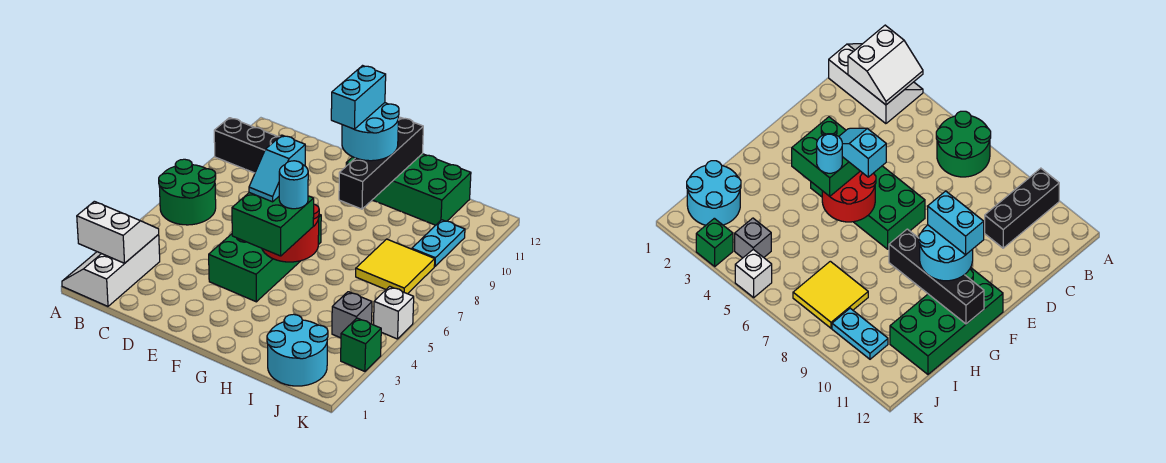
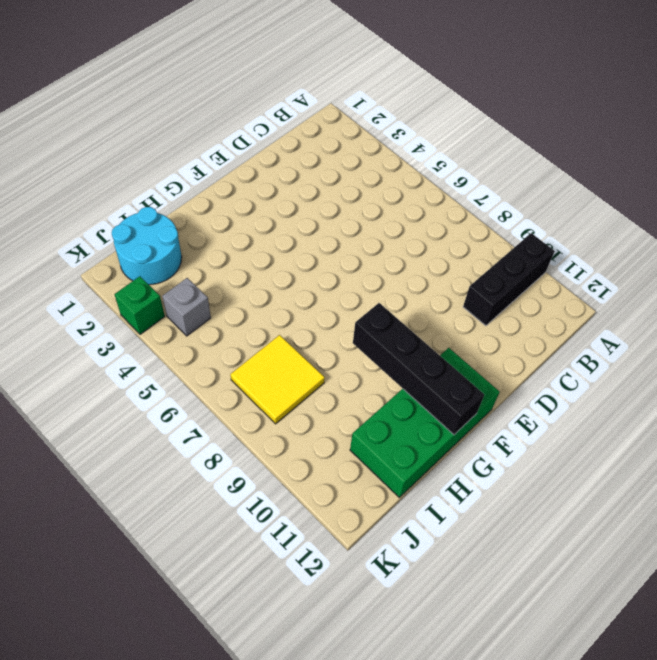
none -> white slope A1:B3 level 1 top B
none -> green round brick A6:B7 level 1
none -> green brick E4:F7 level 1

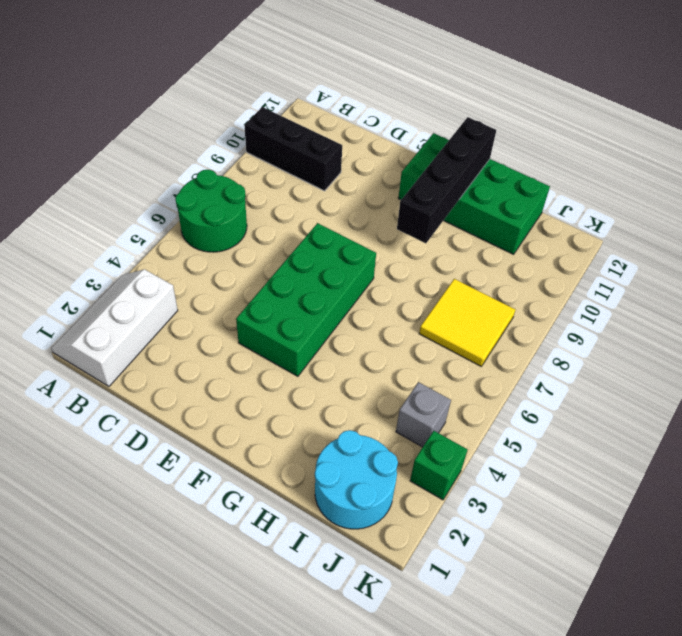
none -> cyan plate J9:J10 level 1
none -> white brick K5 level 1
none -> white slope A2:B3 level 2 top 2

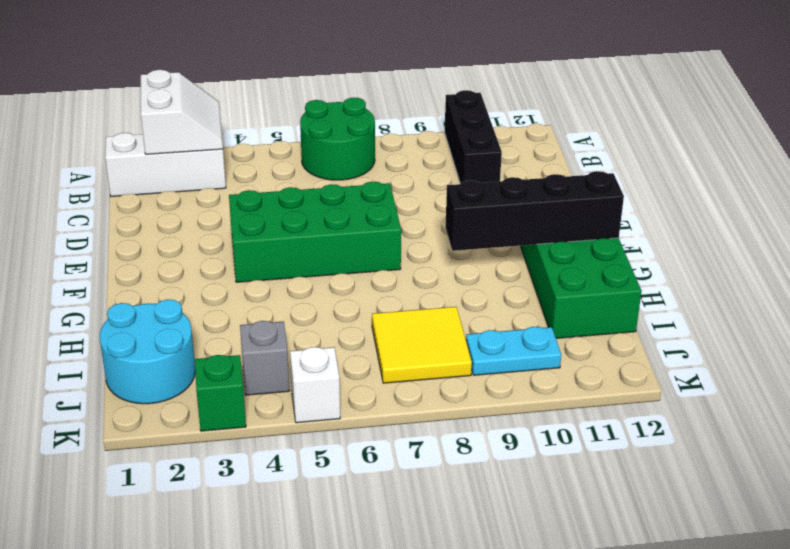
none -> red round brick F5:G6 level 2
none -> green brick F4:G5 level 3
none -> cyan round brick F10:G11 level 3

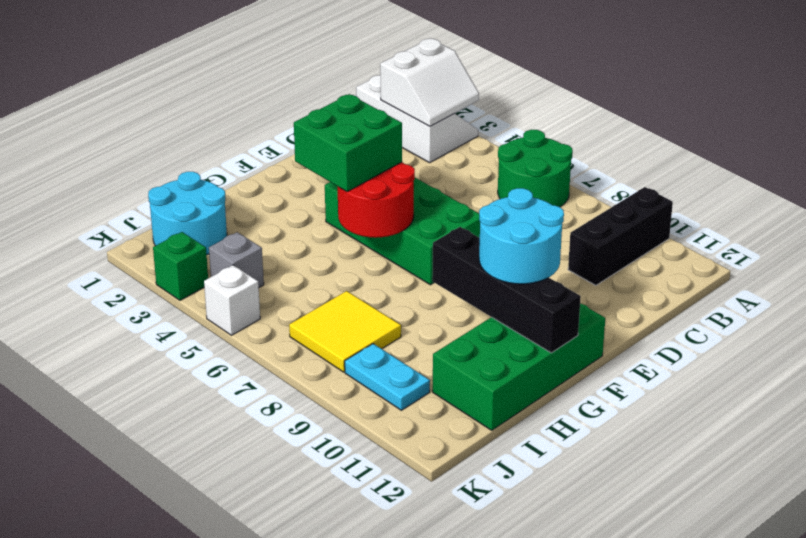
none -> cyan slope F5:F6 level 4 top 6
none -> cyan brick F10:F11 level 4
none -> cyan round brick G5 level 4

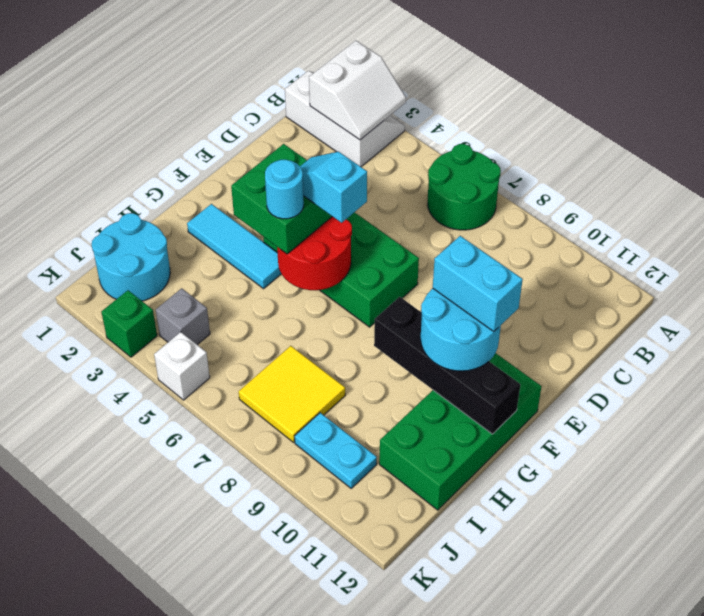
cyan tile G2:G4 level 1 -> none
none -> black brick A10:C10 level 1

